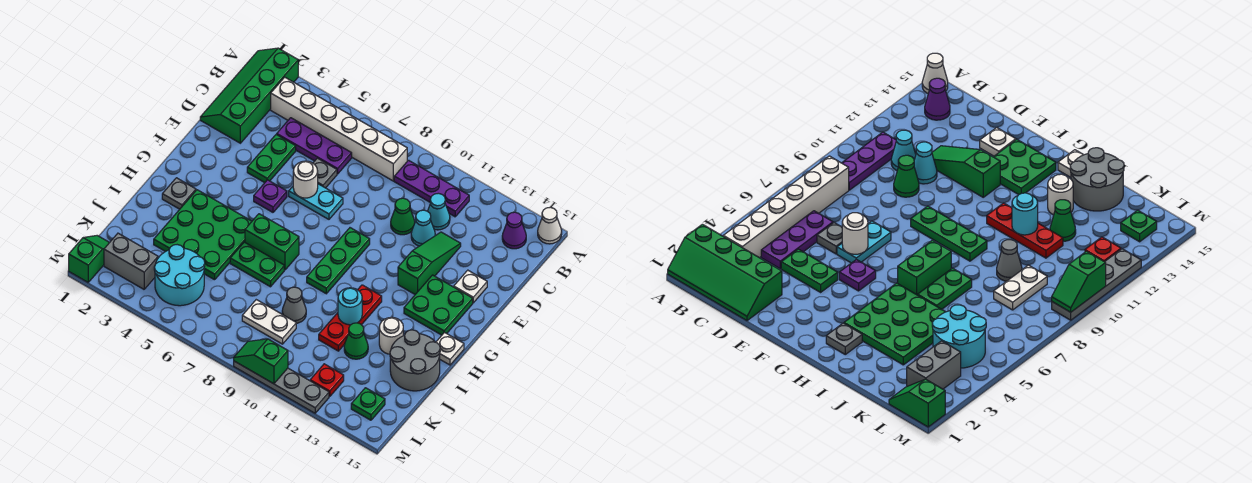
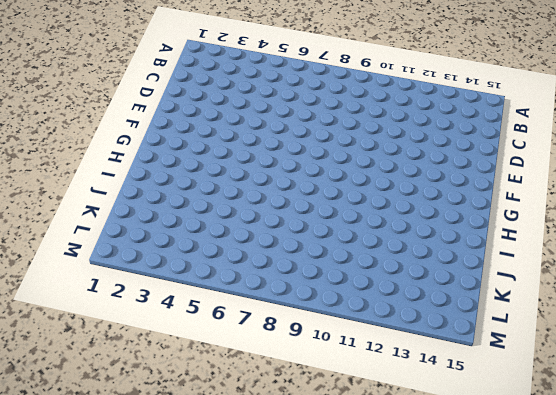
none -> green slope A1:D2 level 1 top 2
none -> white cone A15 level 1
none -> white brick B3:B8 level 1
none -> purple plate B9:B11 level 1

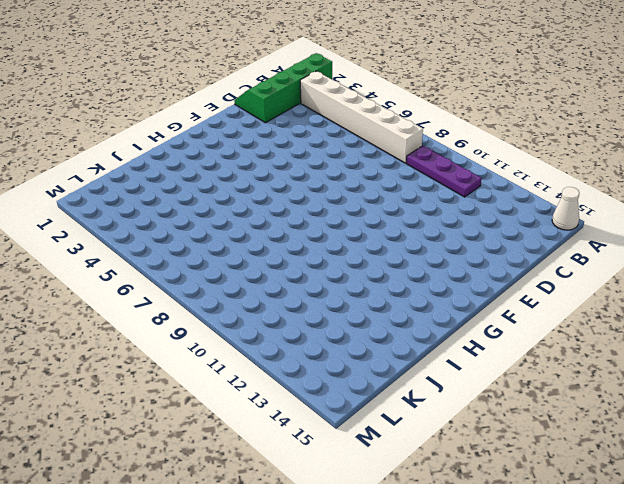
none -> purple cone B14 level 1
none -> purple plate C4:C6 level 1
none -> cyan cone C11 level 1
none -> green plate D4:E4 level 1

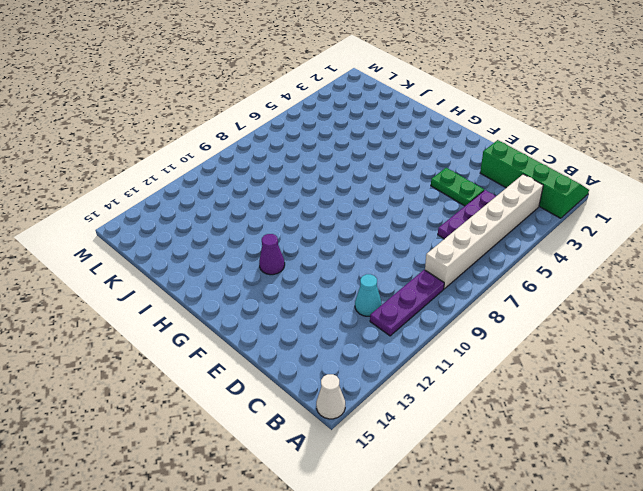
purple cone G12 level 1 -> purple cone B14 level 1
none -> grey plate D6 level 1
none -> green cone D10 level 1
none -> cyan cone D11 level 1
none -> green slope D12:F12 level 1 top F

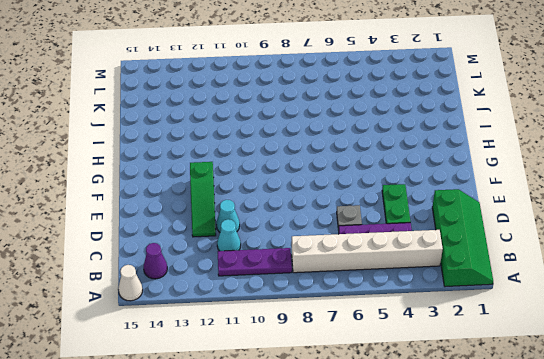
none -> green cone D10 level 1
none -> cyan plate E6:E7 level 1
none -> white plate E14 level 1
none -> purple plate F5 level 1

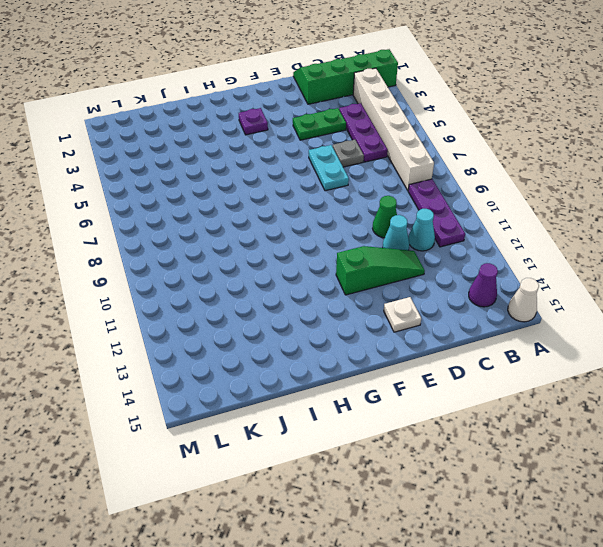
purple plate G3 level 1 -> purple plate F5 level 1
none -> green plate F9:H9 level 1
none -> green plate F13:G14 level 1
none -> grey plate H2 level 1
none -> green plate H3:J5 level 1

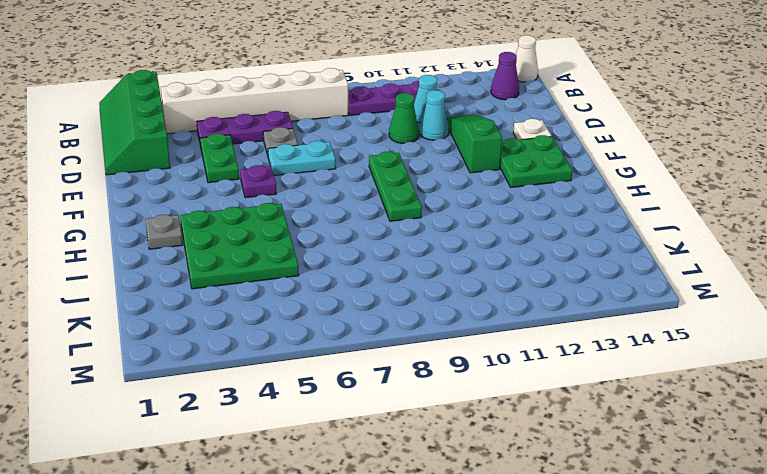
none -> green brick H6:H7 level 1
none -> red plate H11:J11 level 1
none -> white plate H15 level 1
none -> green plate I6:I7 level 1

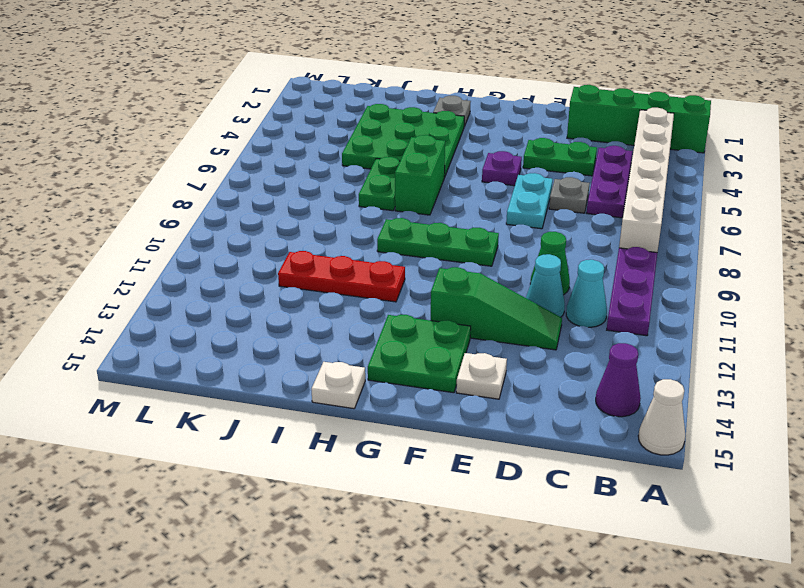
none -> white round brick I13 level 1
none -> grey round brick I14:J15 level 1
none -> grey cone J9 level 1
none -> green cone J12 level 1

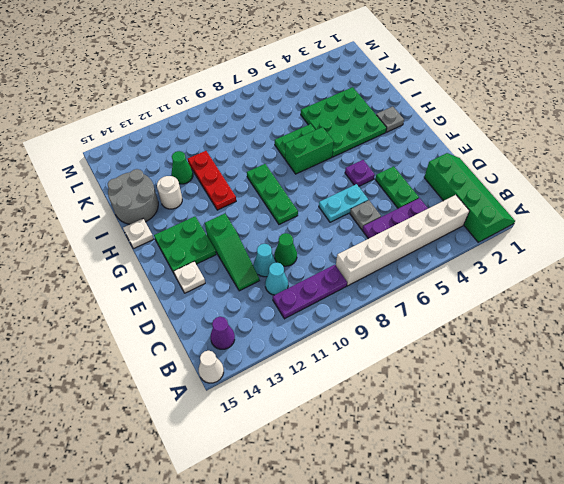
none -> grey cone J9 level 1
none -> cyan round brick K4:L5 level 1
none -> white plate K8:K9 level 1
none -> green slope L1:M1 level 1 top M

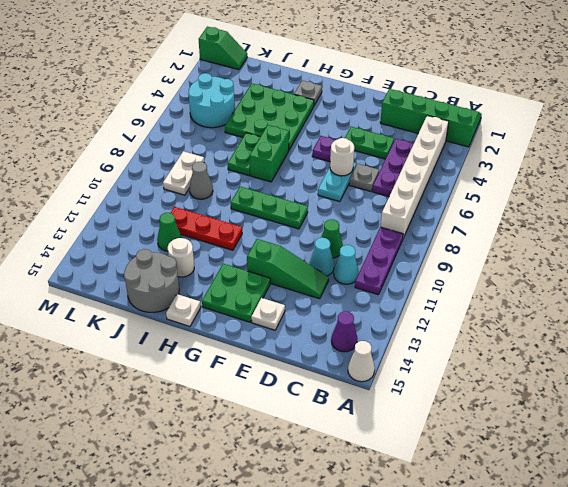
none -> grey brick L2:L3 level 1
none -> red plate L12 level 1
none -> green plate L14 level 1
none -> grey plate M9:M12 level 1

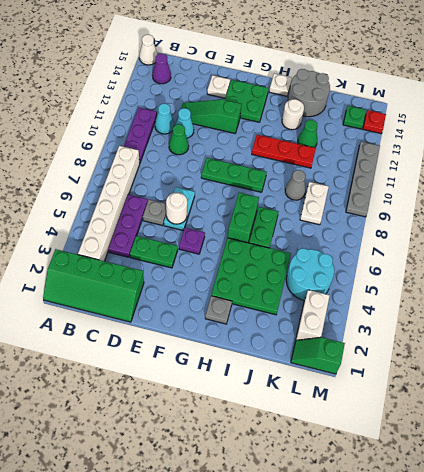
white brick L2:L3 level 1 -> grey brick L2:L3 level 1
red plate M14 level 1 -> red plate L12 level 1
none -> cyan round brick I11 level 2
none -> green slope M9:M10 level 2 top 10

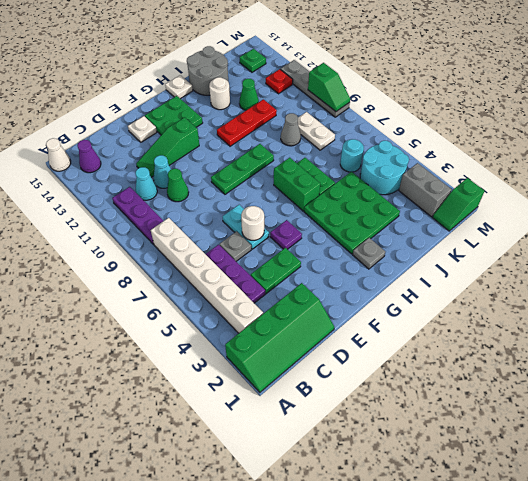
cyan round brick K6 level 1 -> cyan round brick I11 level 2

